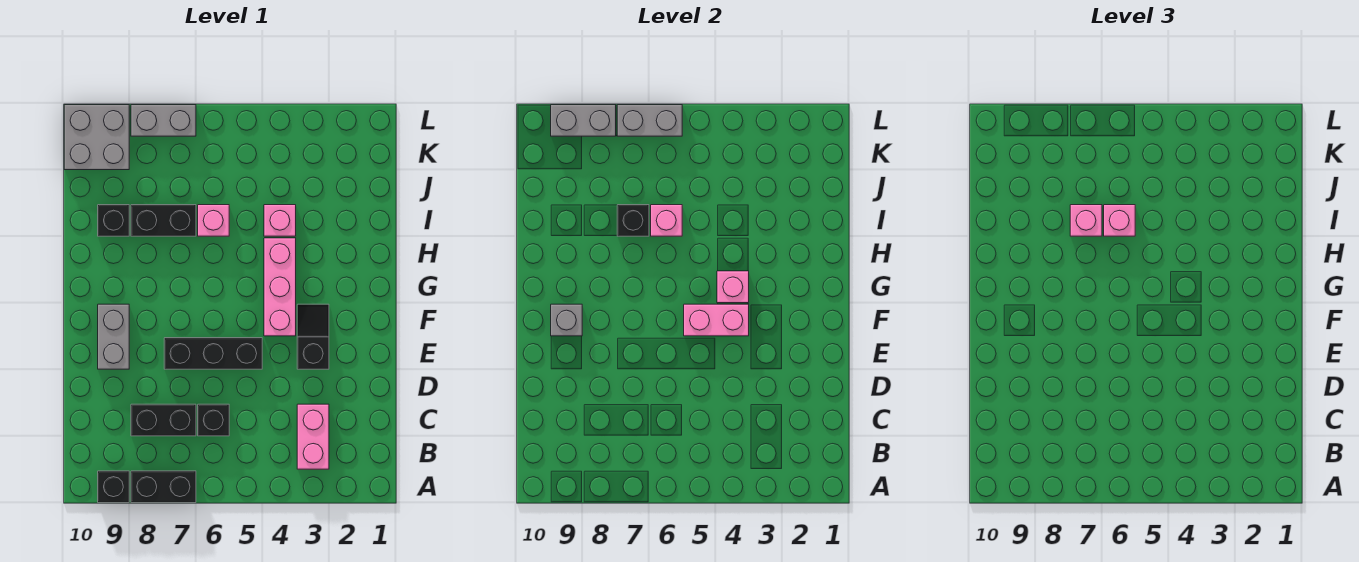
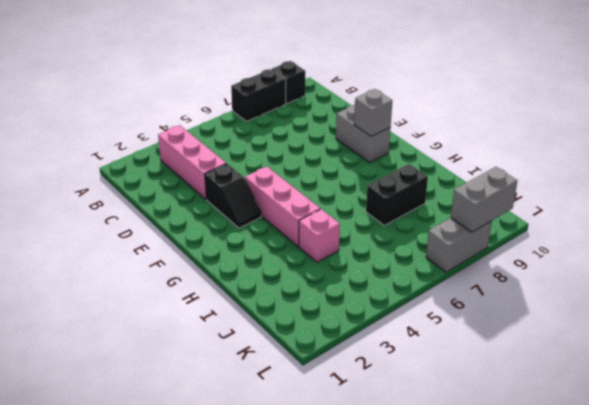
pink brick B3:D3 level 1 -> pink brick B3:C3 level 1
none -> black brick C6 level 1
none -> black brick C7:C8 level 1
none -> black brick E5:E7 level 1

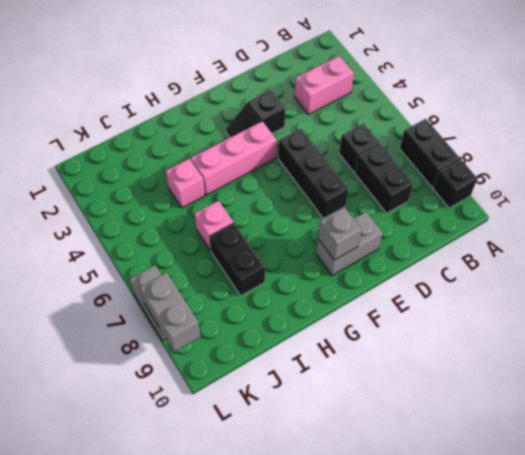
none -> black brick I9 level 1
none -> grey brick K9:L10 level 1
none -> pink brick F4:F5 level 2

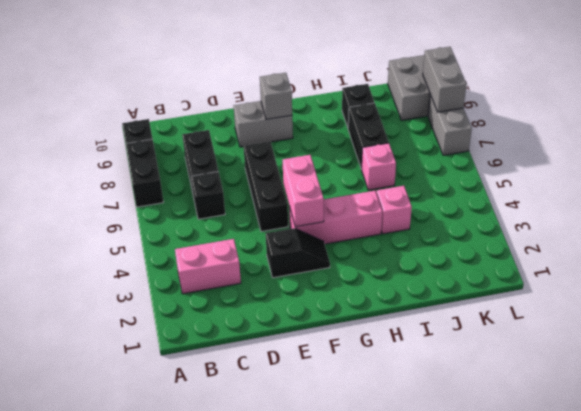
none -> pink brick G4 level 2
none -> pink brick I6 level 2
none -> black brick I7 level 2

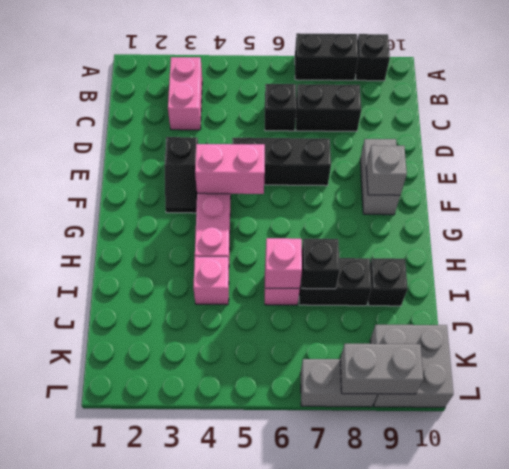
none -> pink brick G4 level 2
none -> grey brick L6:L7 level 2
none -> pink brick I6 level 3

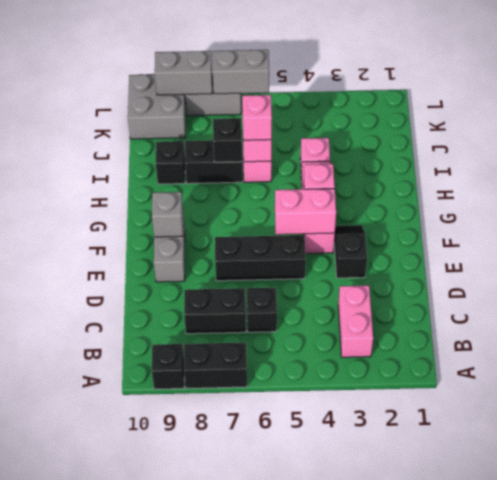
none -> pink brick I7 level 3

